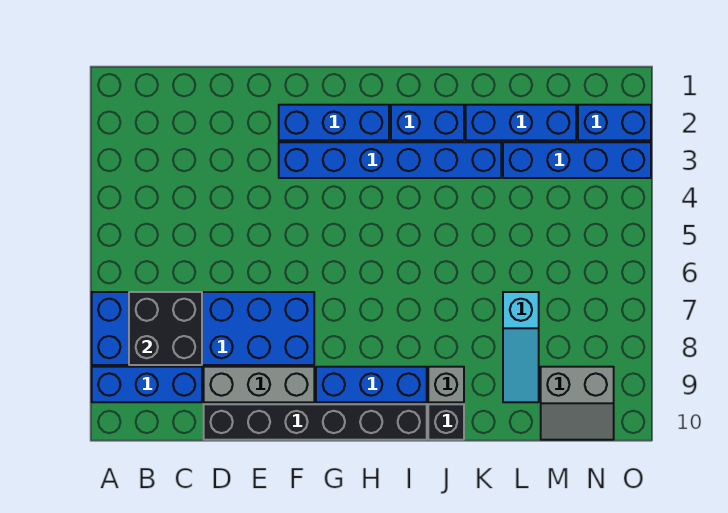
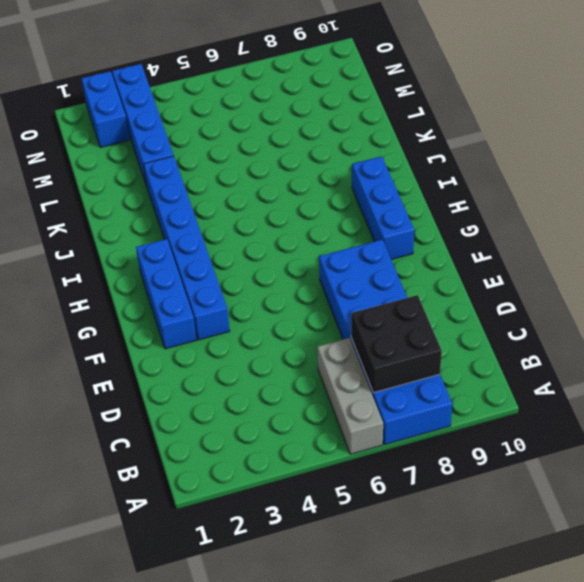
grey brick A6:C6 level 1 -> grey brick D9:F9 level 1
none -> blue brick A9:C9 level 1
none -> black brick D10:I10 level 1
none -> blue brick I2:J2 level 1

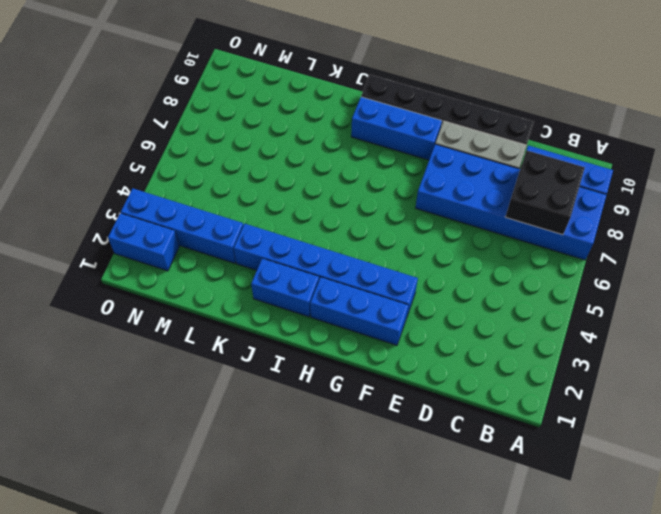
none -> grey brick J9 level 1
none -> black brick J10 level 1
none -> blue brick K2:M2 level 1

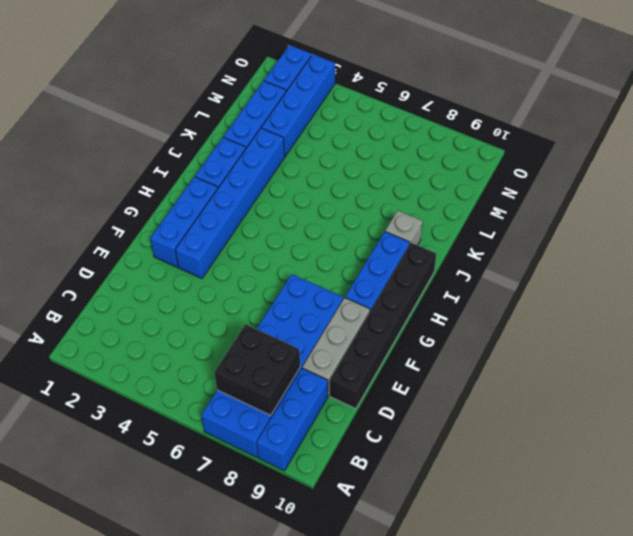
none -> black brick J10 level 1
none -> cyan slope L7:L9 level 1 top 7
none -> grey slope M9:N10 level 1 top 9

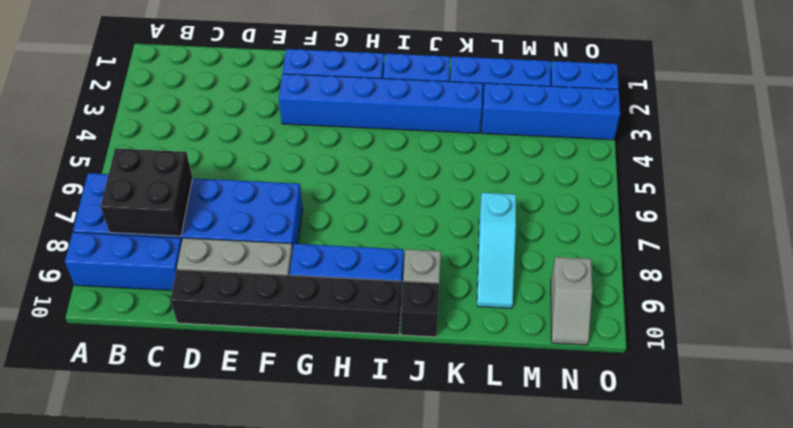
grey slope N9:N10 level 1 top 9 -> grey slope M9:N10 level 1 top 9

